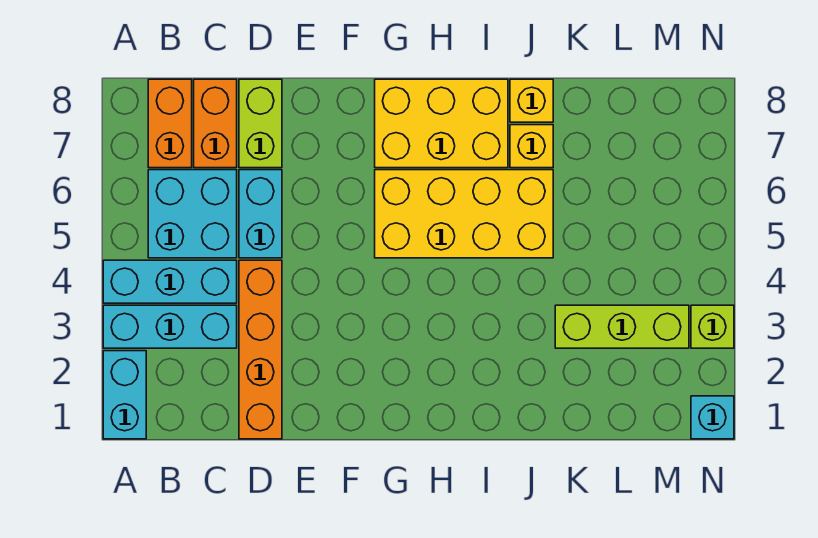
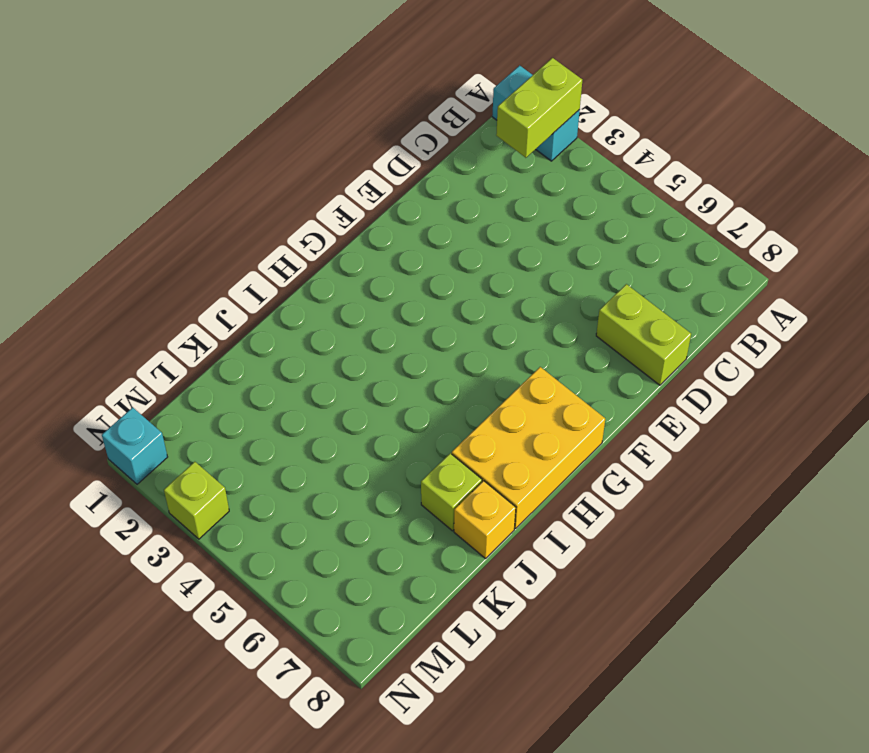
lime brick A2:B2 level 2 -> none
lime brick J7 level 1 -> yellow brick J7 level 1
none -> cyan brick A3:C3 level 1
none -> cyan brick A4:C4 level 1
none -> cyan brick B5:C6 level 1

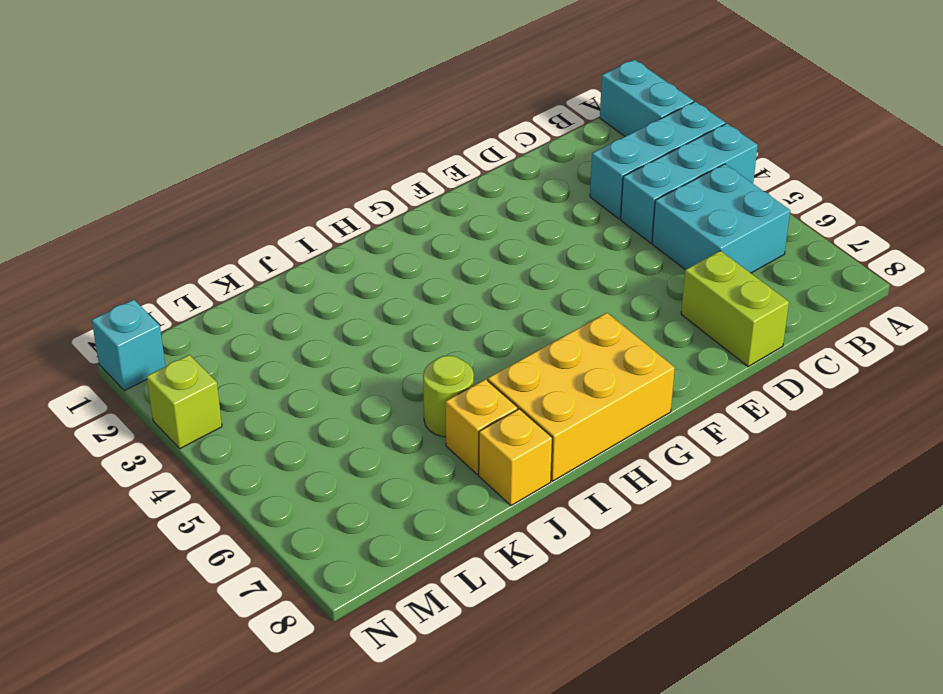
lime round brick J6 level 1 -> yellow brick G5:J6 level 1
none -> orange brick B7:B8 level 1
none -> orange brick C7:C8 level 1
none -> orange brick D1:D4 level 1

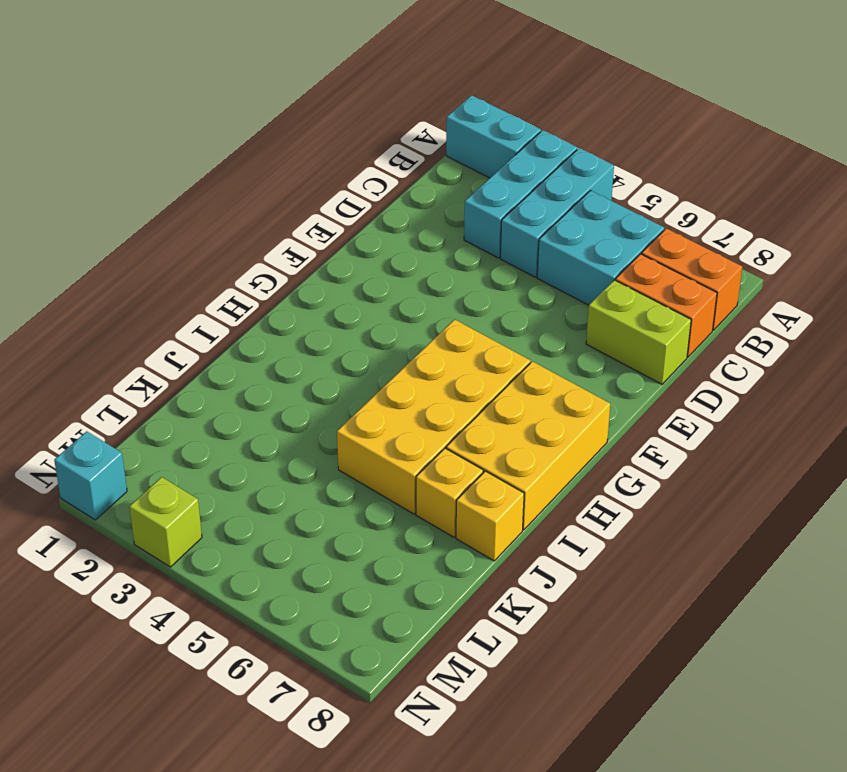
none -> orange brick D1:D4 level 1
none -> cyan brick D5:D6 level 1
none -> lime brick K3:M3 level 1

